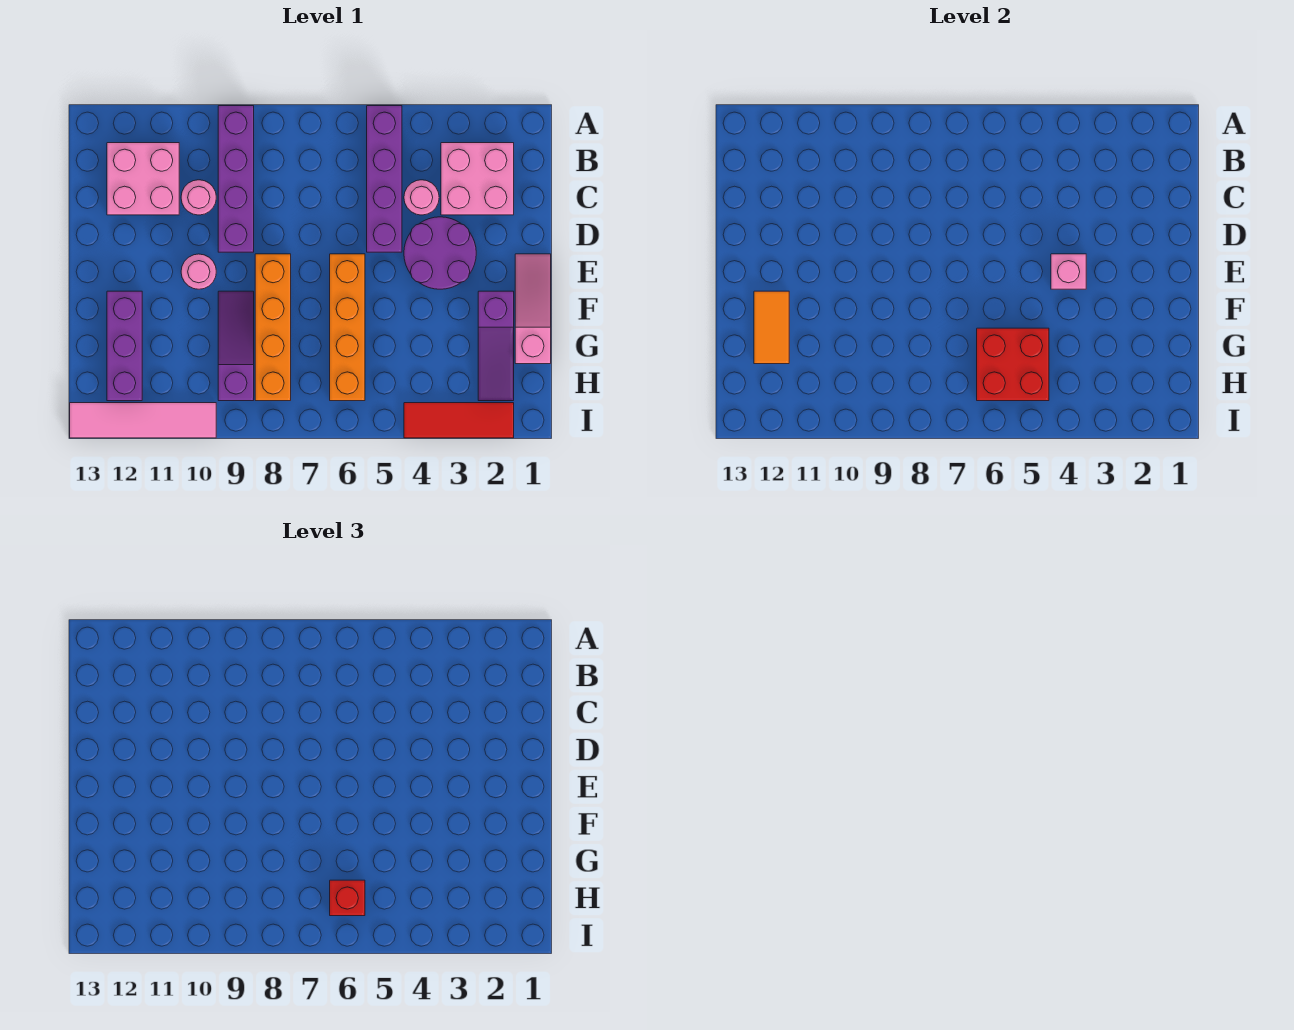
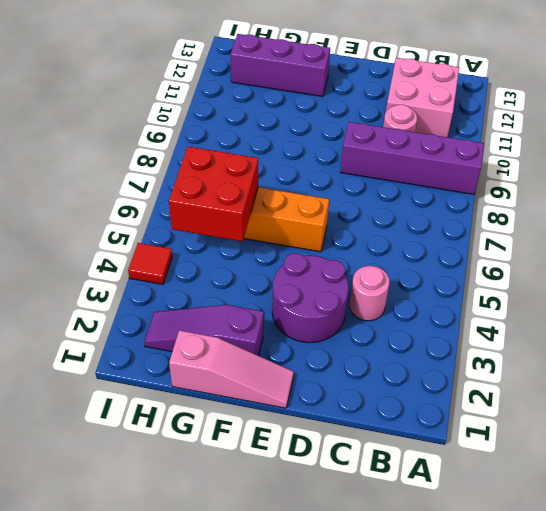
red tile I4 level 1 -> red tile I2:I4 level 1
none -> purple brick A5:D5 level 1
none -> pink brick B2:C3 level 1
none -> orange brick E8:H8 level 1

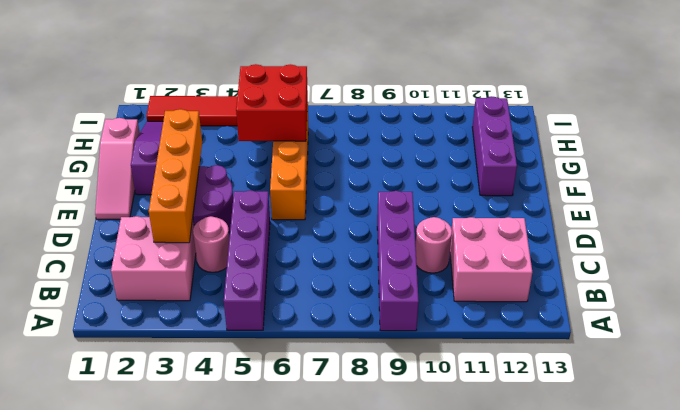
orange brick C3:F3 level 2 -> orange brick E8:H8 level 1
none -> pink round brick E10 level 1
none -> purple slope F9:H9 level 1 top H
none -> pink tile I10:I13 level 1

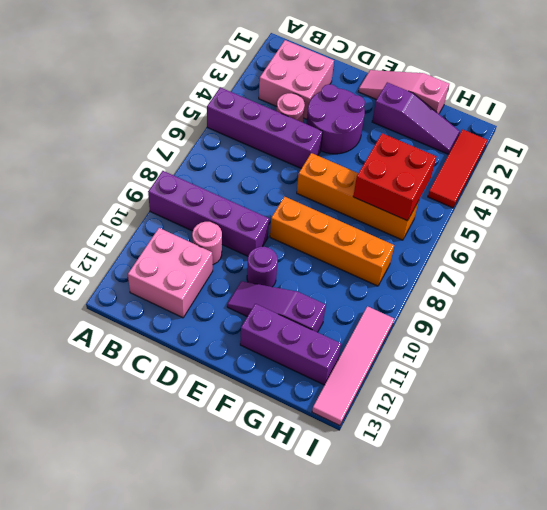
purple round brick E10 level 1 -> pink round brick E10 level 1
purple slope E11:G11 level 1 top G -> purple slope F9:H9 level 1 top H
none -> pink brick E4 level 2
none -> orange tile F12:G12 level 2
none -> red brick H6 level 3

